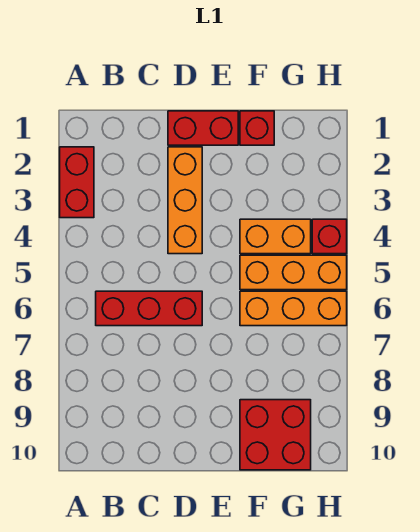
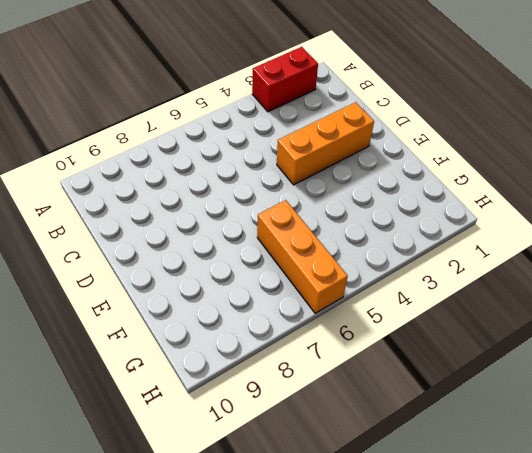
none -> red brick B6:D6 level 1
none -> red brick D1:E1 level 1

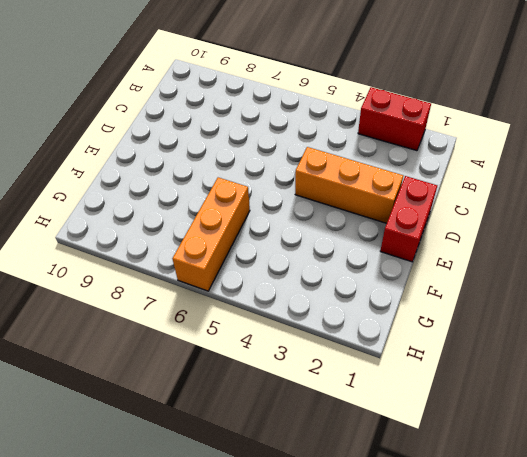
none -> red brick B6:D6 level 1
none -> red brick F1 level 1

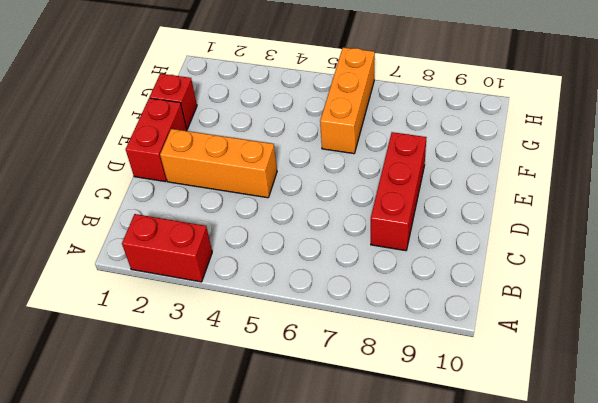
red brick C8:E8 level 1 -> red brick B6:D6 level 1
none -> orange brick F4:G4 level 1
none -> orange brick F5:H5 level 1

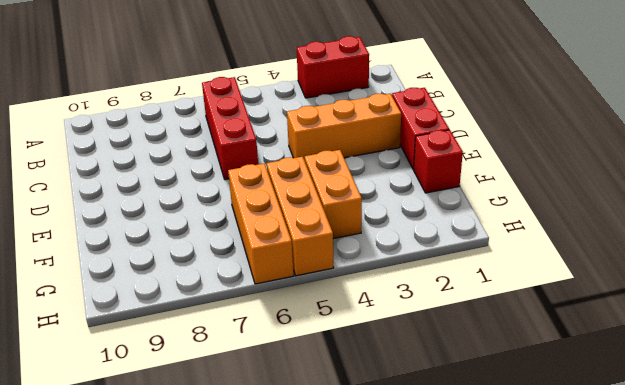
none -> red brick F9:G10 level 1
none -> red brick H4 level 1

